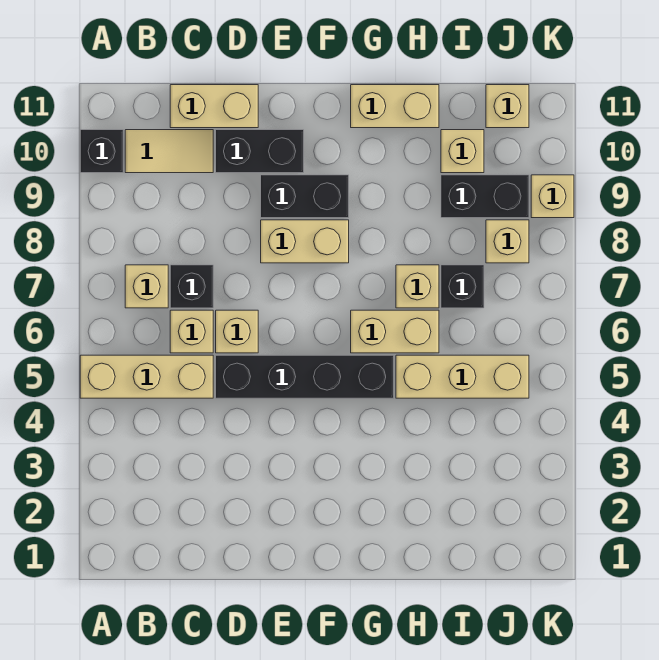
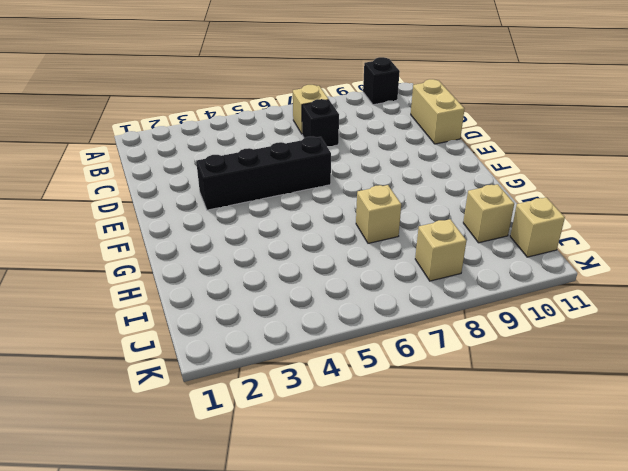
black brick E3:E6 level 1 -> black brick D5:G5 level 1
none -> tan brick A5:C5 level 1
none -> tan tile B10:C10 level 1
none -> tan brick C6 level 1

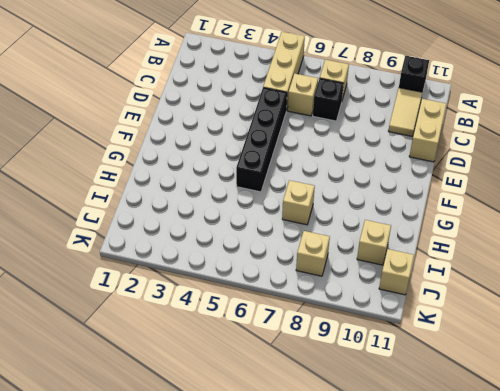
none -> tan brick D6 level 1
none -> black brick D10:E10 level 1
none -> tan brick E8:F8 level 1

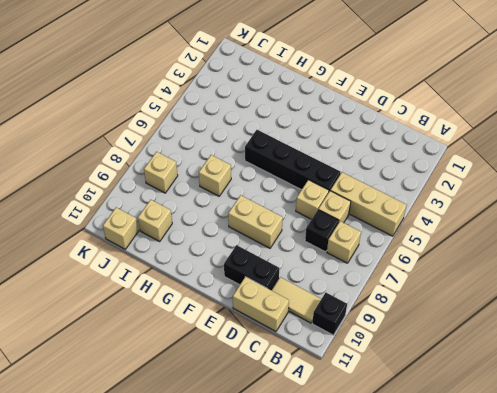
none -> black brick E9:F9 level 1
none -> tan brick G6:H6 level 1
none -> tan brick G11:H11 level 1

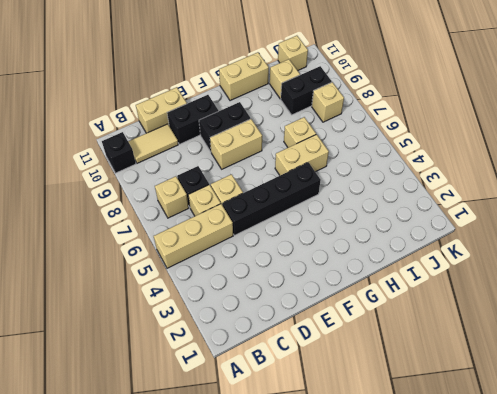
none -> tan brick H5:J5 level 1
none -> black brick I7 level 1
none -> tan brick K9 level 1

